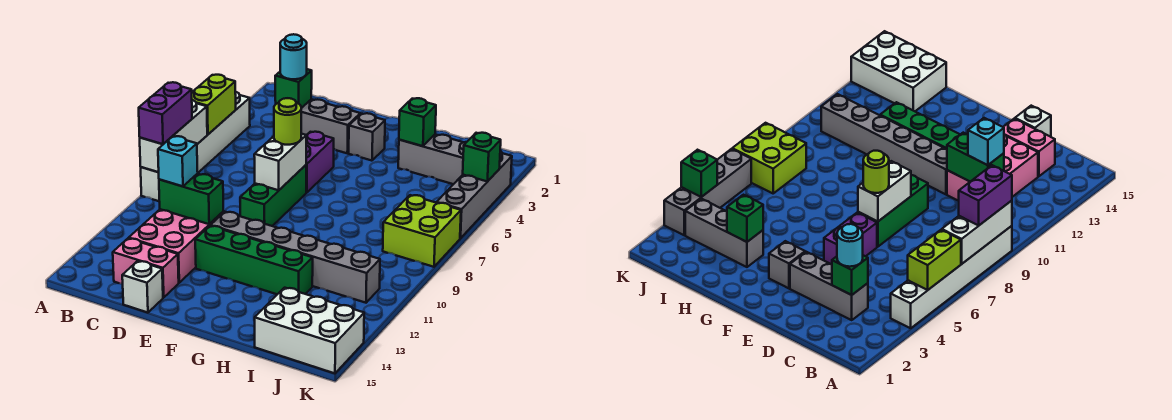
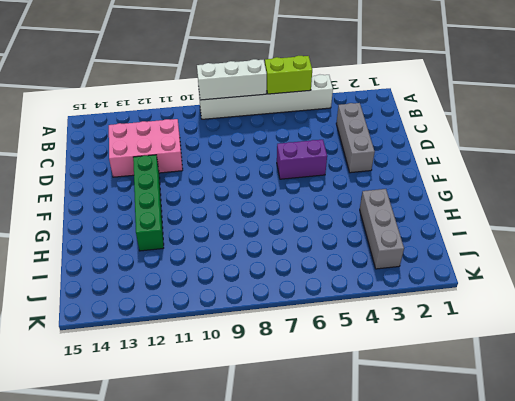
none -> pink brick C14:D14 level 1
none -> white brick D15 level 1
none -> green brick E7:E9 level 1

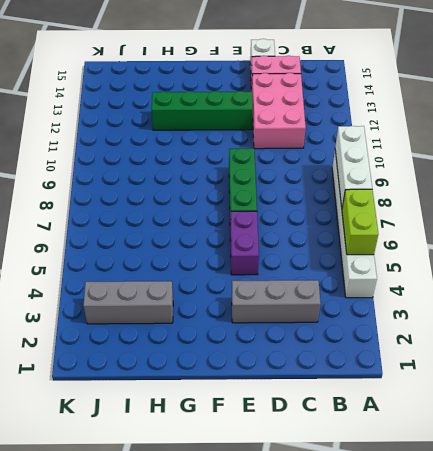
none -> grey brick E11:J11 level 1
none -> grey brick F3 level 1
none -> white brick I14:K15 level 1

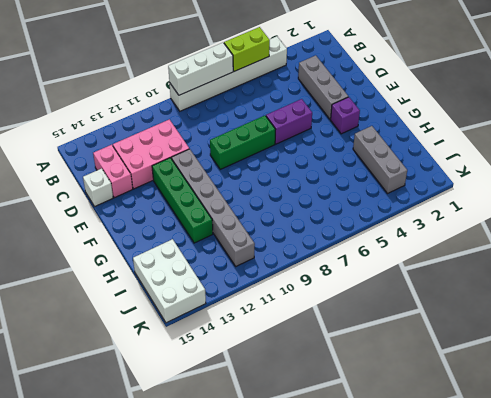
purple brick F3 level 1 -> grey brick F3 level 1
none -> lime brick J7:K8 level 1
none -> grey brick K3:K6 level 1
none -> green brick C3 level 2

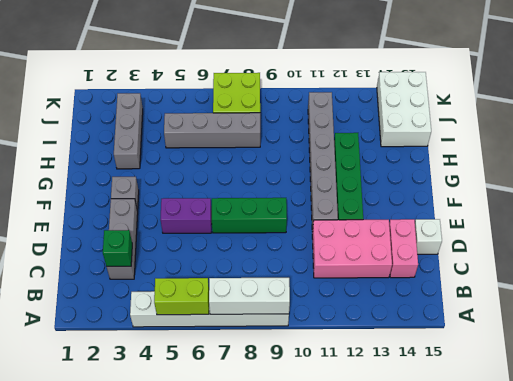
grey brick I5:I8 level 1 -> grey brick K3:K6 level 1
none -> green brick C11:D11 level 2
none -> white brick E7:E8 level 2
none -> green brick H3 level 2

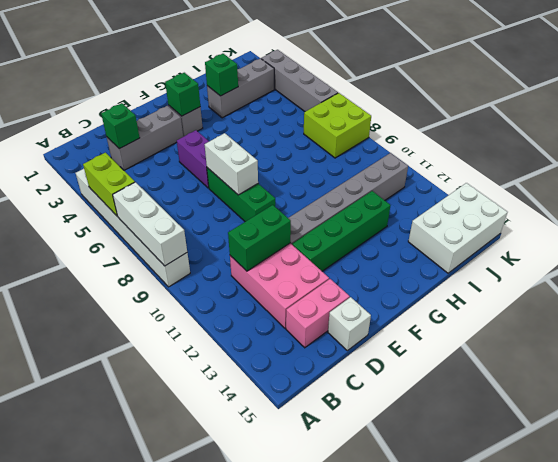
green brick F3 level 2 -> green brick K4 level 2
none -> purple brick A8:A9 level 3
none -> cyan round brick C3 level 3
none -> cyan brick C11 level 3

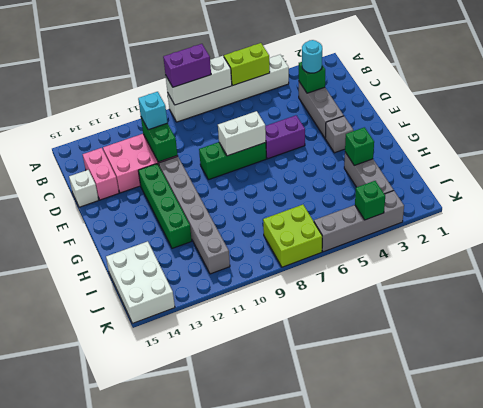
none -> lime round brick E7 level 3

